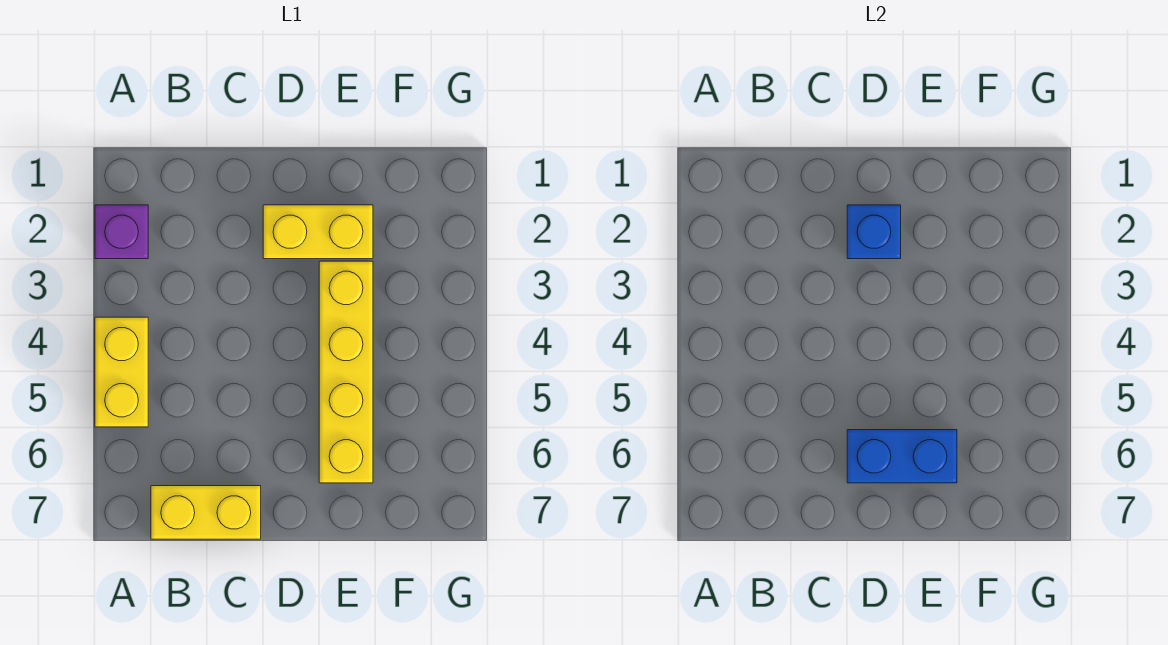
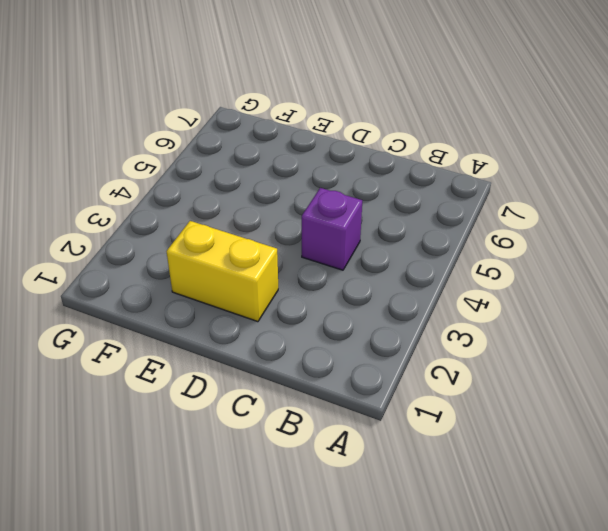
purple brick C4 level 1 -> purple brick A2 level 1
none -> yellow brick A4:A5 level 1
none -> yellow brick B7:C7 level 1

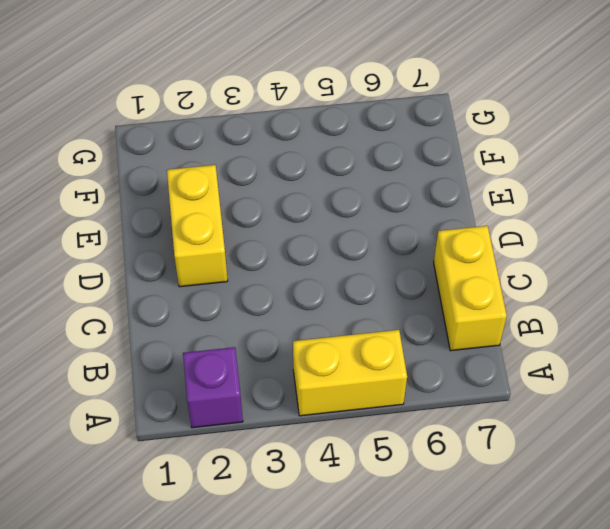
none -> yellow brick E3:E6 level 1
none -> blue brick D2 level 2

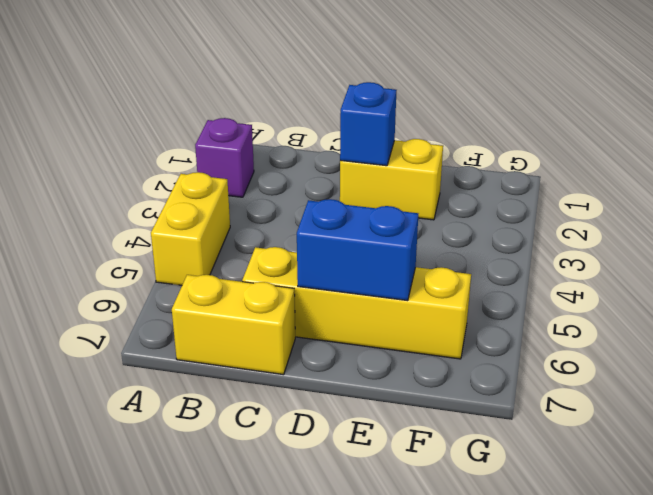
yellow brick C6:F6 level 1 -> yellow brick E3:E6 level 1

